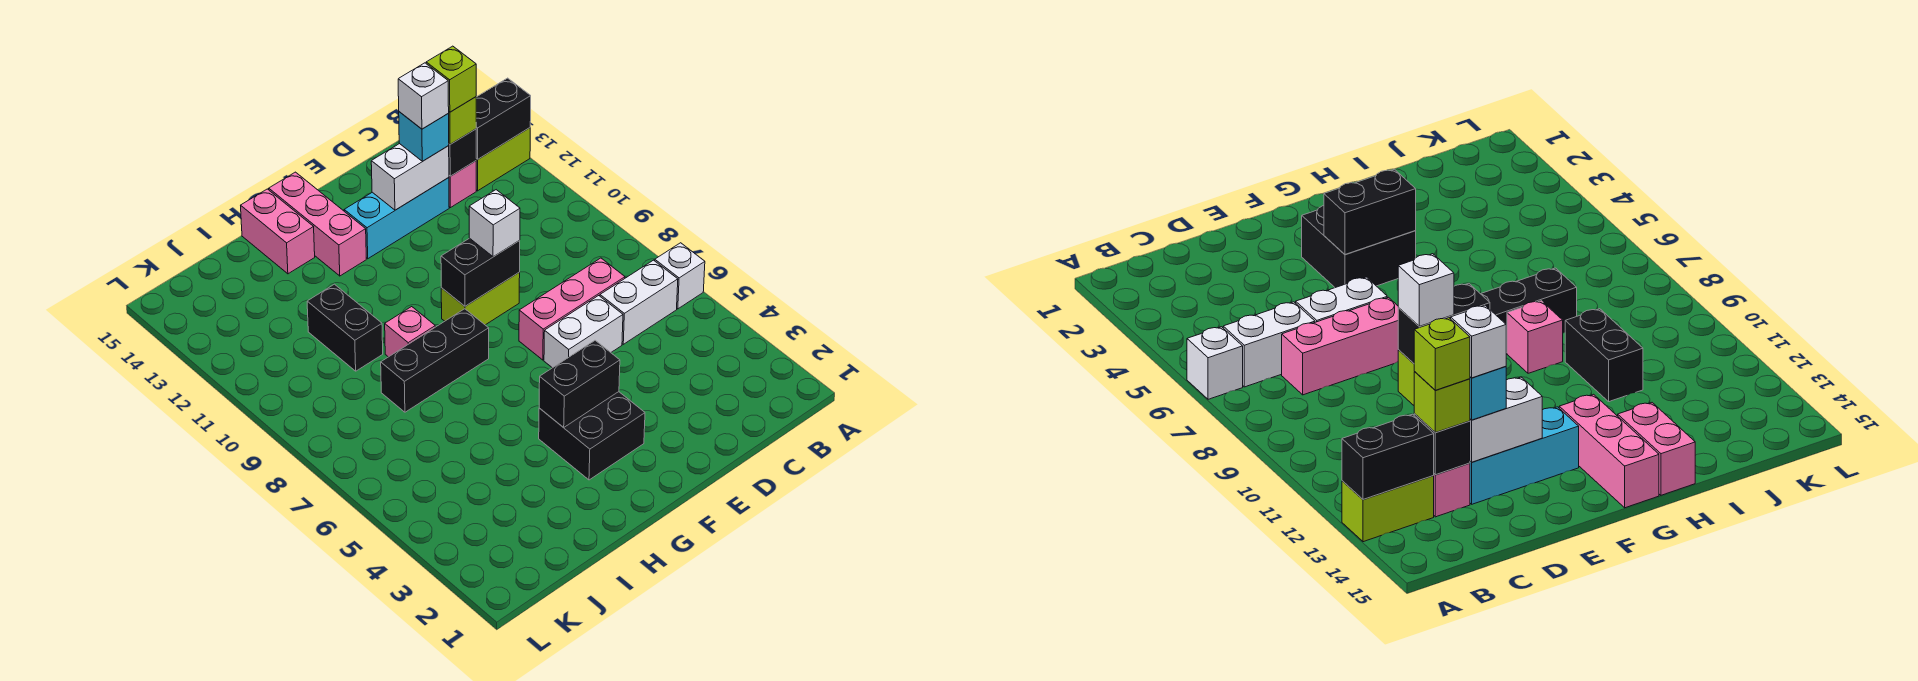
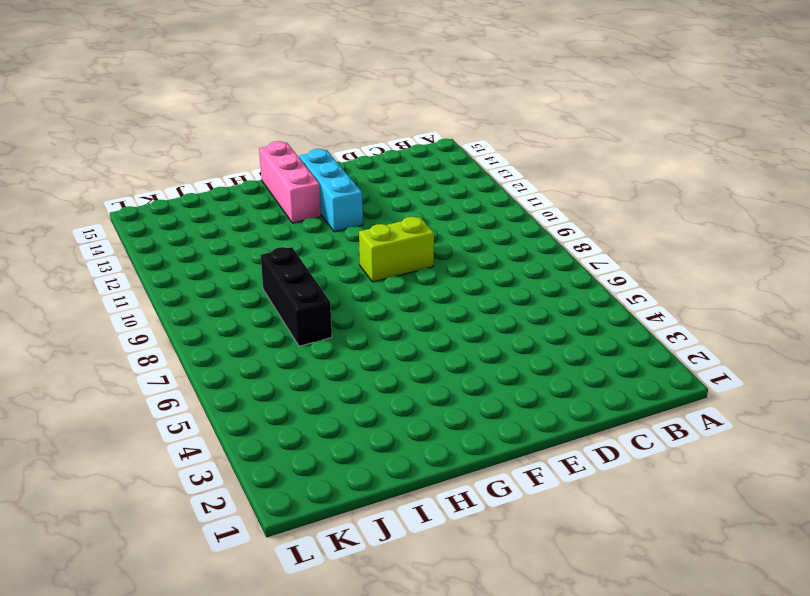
cyan brick F12:F14 level 1 -> cyan brick D13:F13 level 1
black brick I7:I9 level 1 -> black brick G8:I8 level 1
none -> white brick A6 level 1
none -> lime brick A13:B13 level 1
none -> white brick B6:C6 level 1

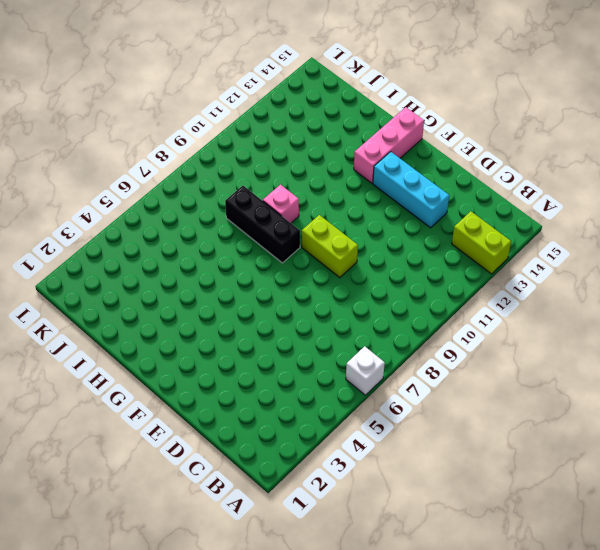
none -> white brick B6:C6 level 1
none -> pink brick C7:E7 level 1
none -> pink brick C13 level 1

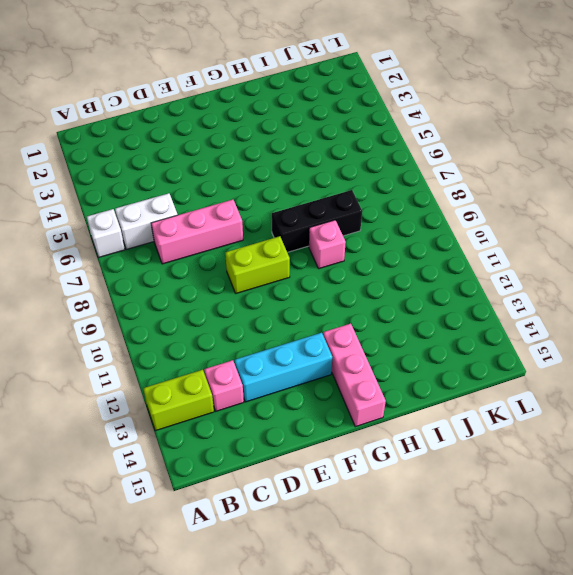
none -> white brick D6:E6 level 1
none -> black brick F3:G4 level 1
none -> pink brick H14:H15 level 1

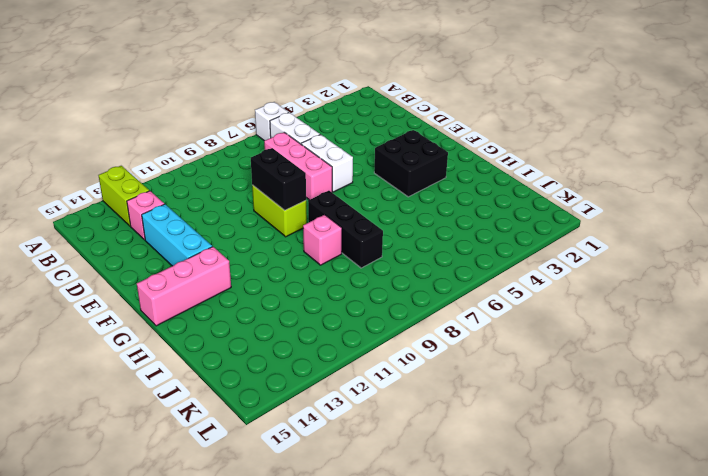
none -> pink brick H14:H15 level 1
none -> black brick I10:I11 level 1
none -> black brick A13:B13 level 2

